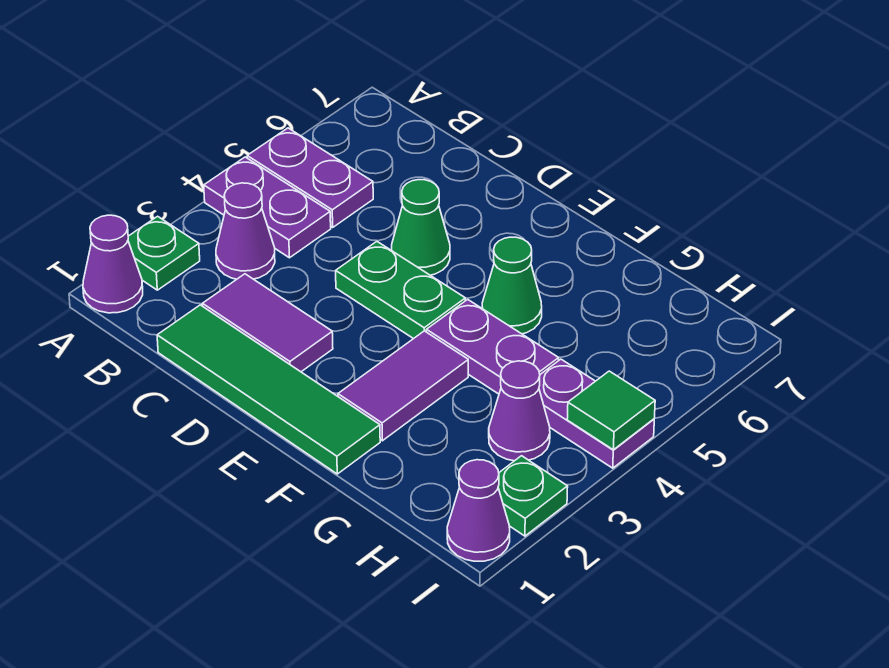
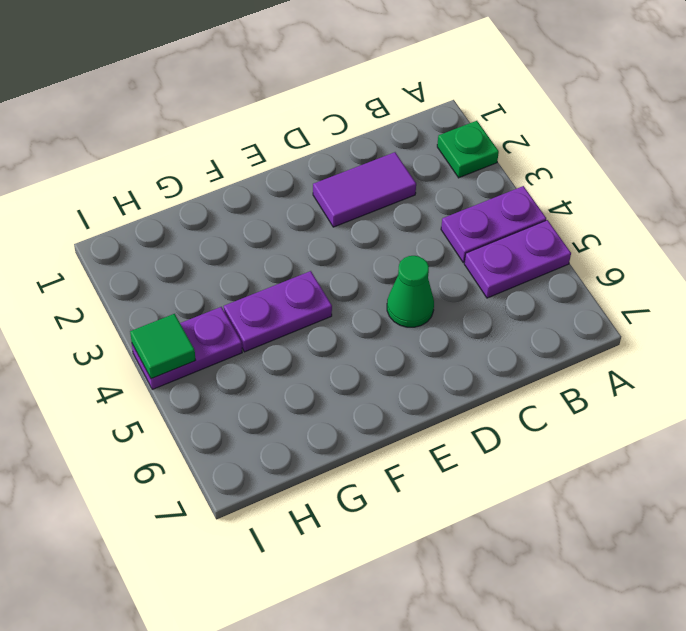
none -> purple cone A1 level 1
none -> purple cone B3 level 1
none -> green tile C1:F1 level 1

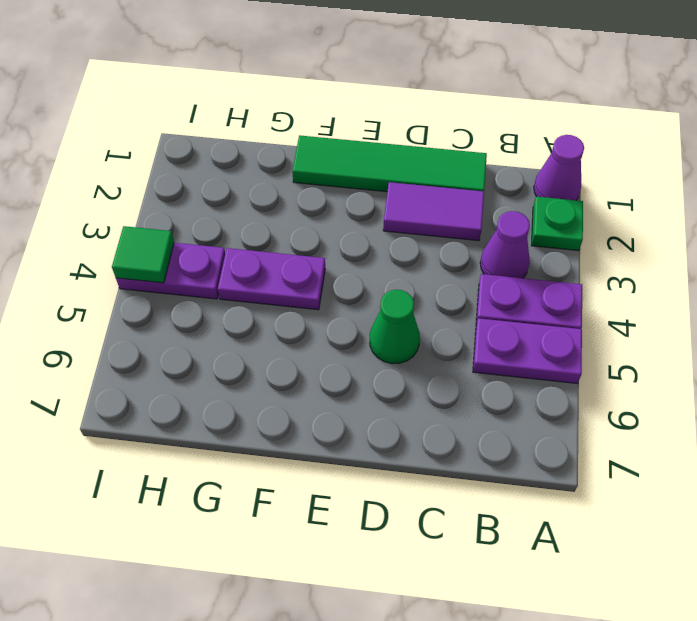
none -> green plate D4:E4 level 1
none -> purple tile F2:F3 level 1
none -> green cone F5 level 1

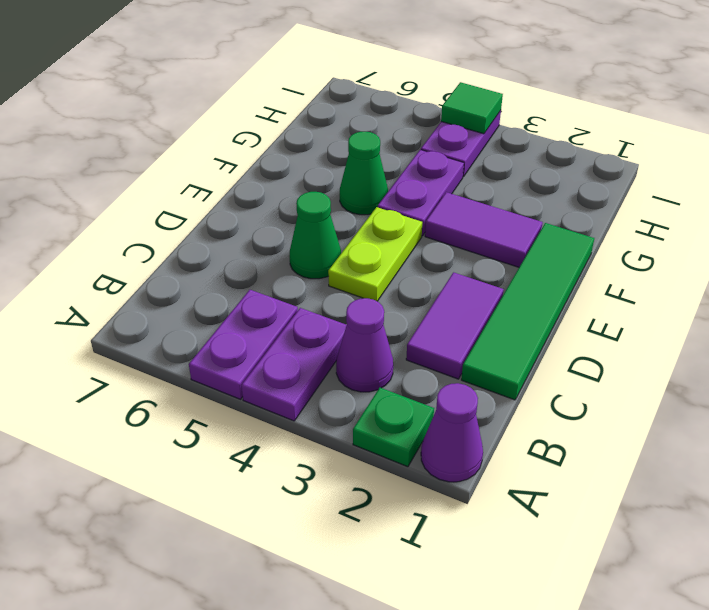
lime plate D4:E4 level 1 -> green plate D4:E4 level 1
none -> purple cone H3 level 1
none -> purple cone I1 level 1
none -> green plate I2 level 1

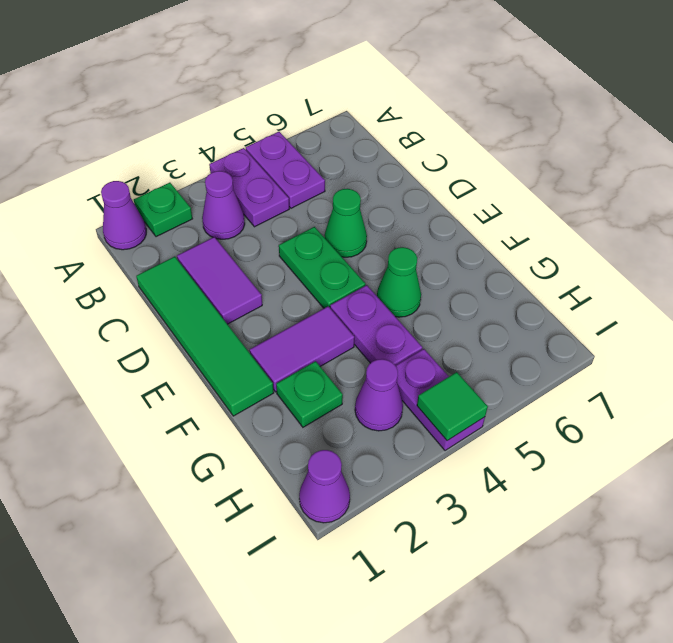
green plate G2 level 1 -> green plate I2 level 1

